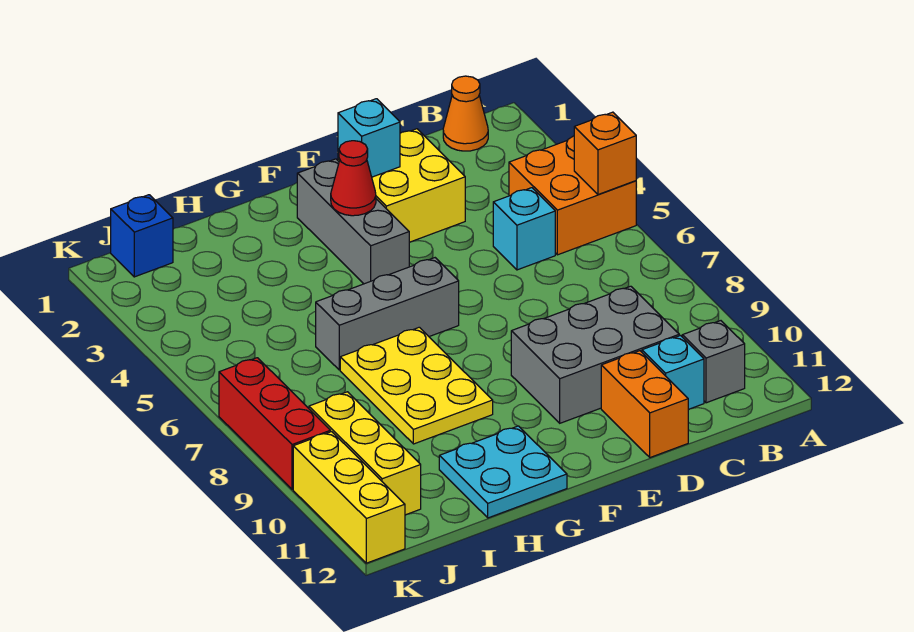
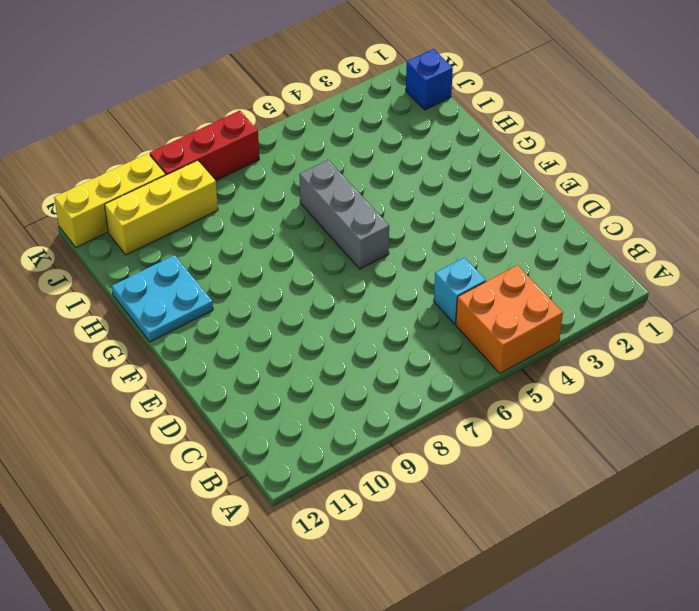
none -> orange cone B1 level 1
none -> grey brick B11 level 1
none -> grey brick C9:E10 level 1

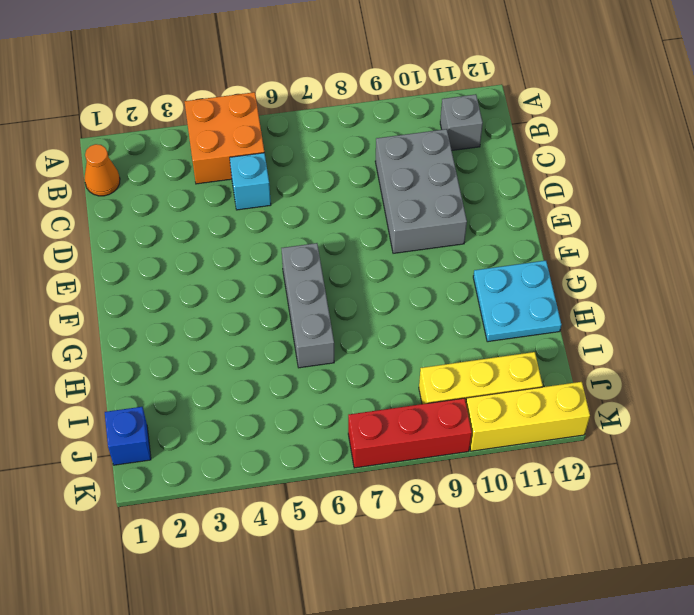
none -> cyan brick C11 level 1
none -> yellow brick D2:E3 level 1
none -> orange brick D11:D12 level 1

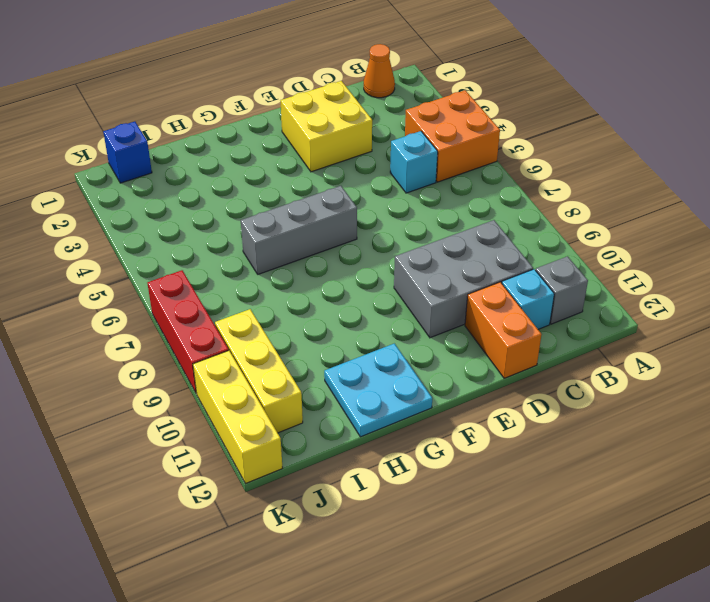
none -> grey brick F2:F4 level 1
none -> yellow plate G7:H9 level 1
none -> orange brick A5 level 2

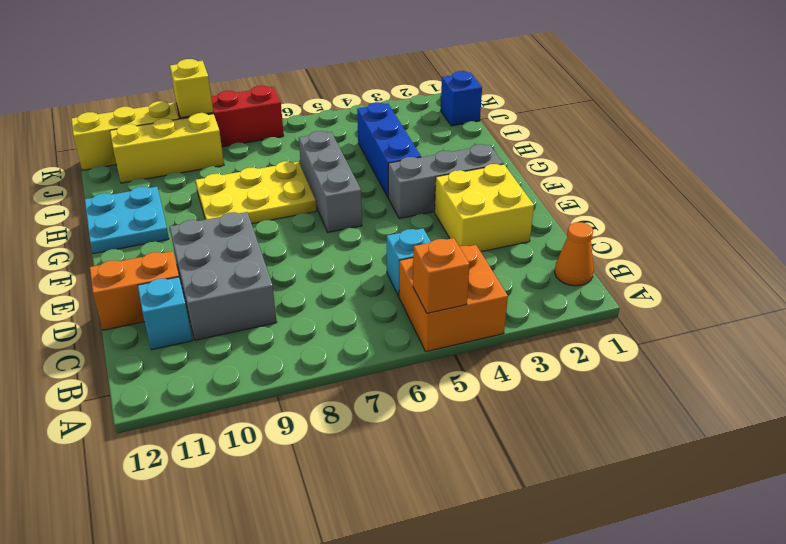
blue brick G4:I4 level 1 -> none
yellow brick K9 level 2 -> none
none -> grey brick B11 level 1
none -> cyan brick E2 level 2
none -> red cone F3 level 2

